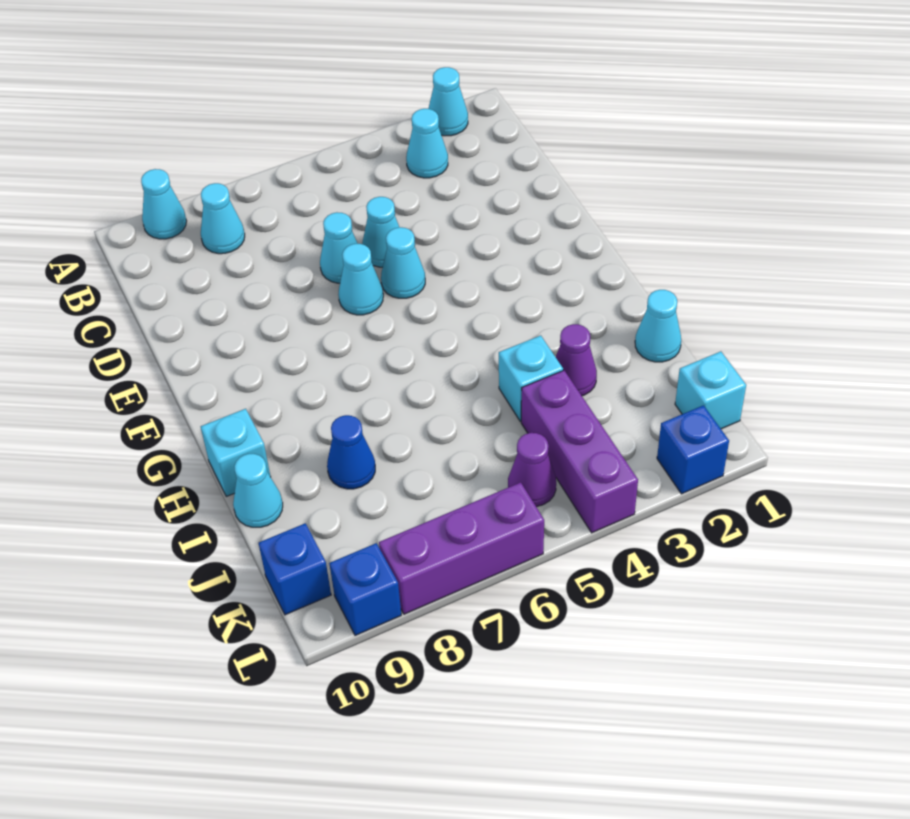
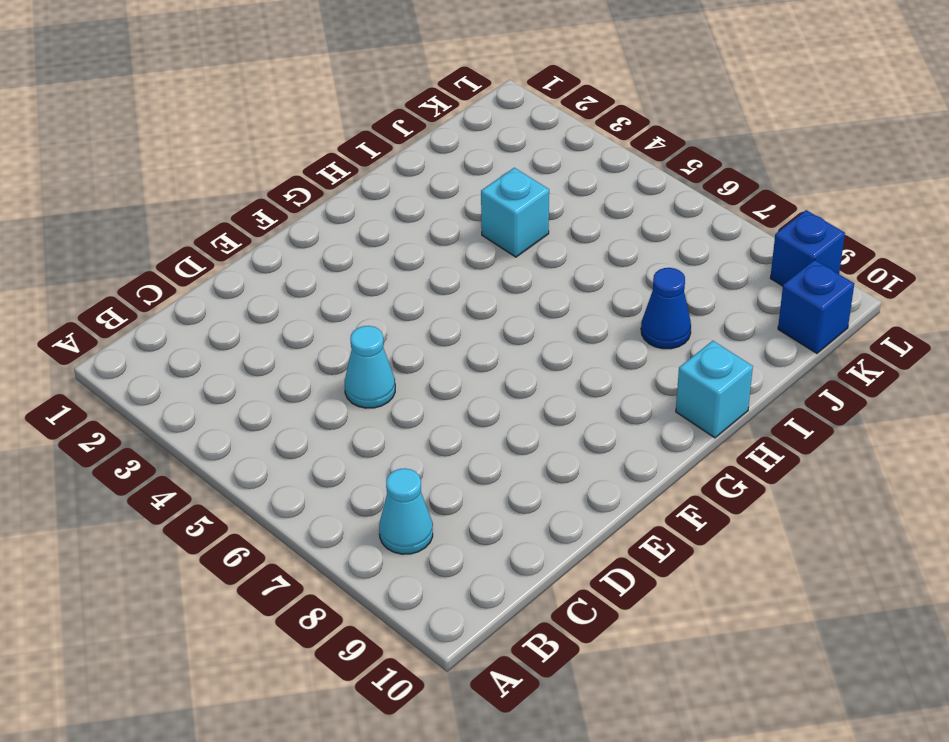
none -> cyan cone A2 level 1
none -> cyan cone A9 level 1
none -> cyan cone B3 level 1

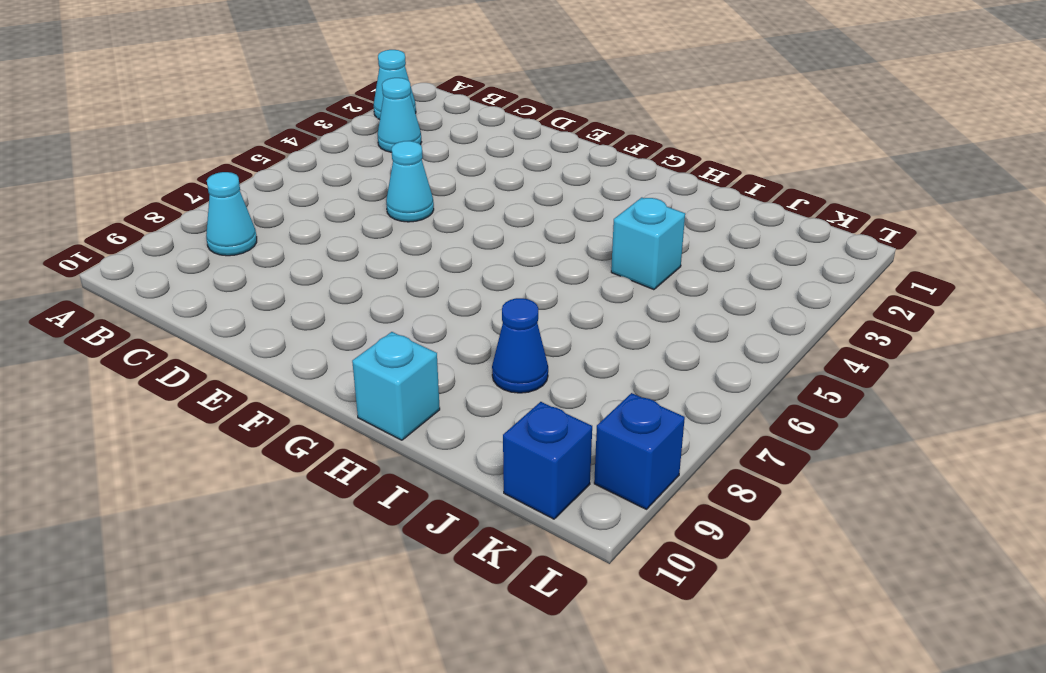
none -> cyan cone A9 level 1
none -> cyan cone D6 level 1
none -> cyan cone E5 level 1

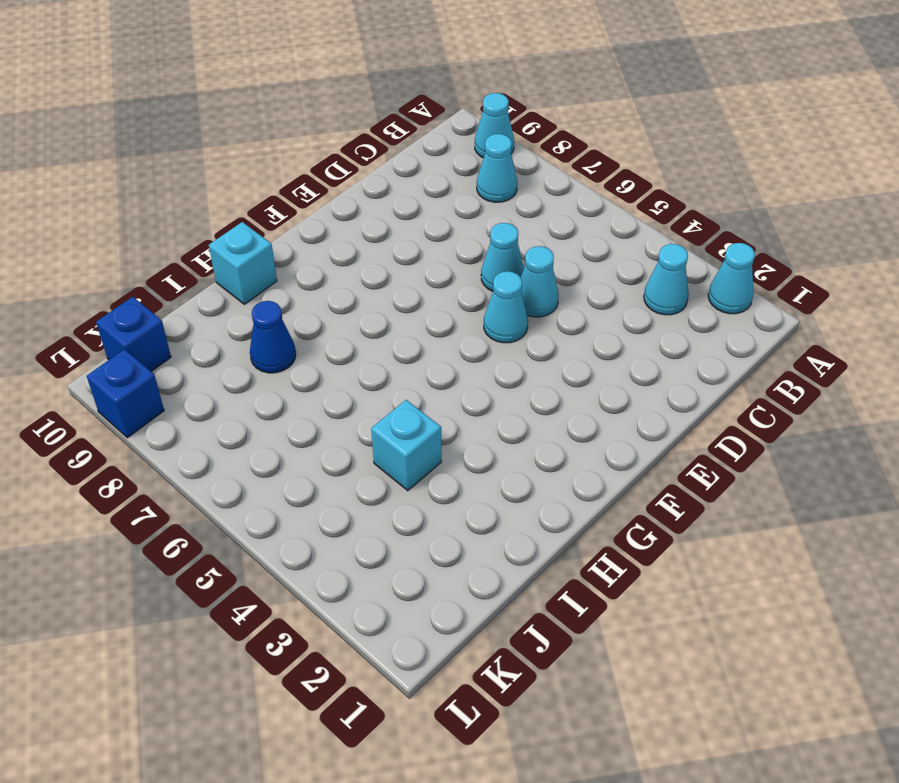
none -> cyan cone E6 level 1
none -> cyan cone I1 level 1
none -> purple cone I3 level 1

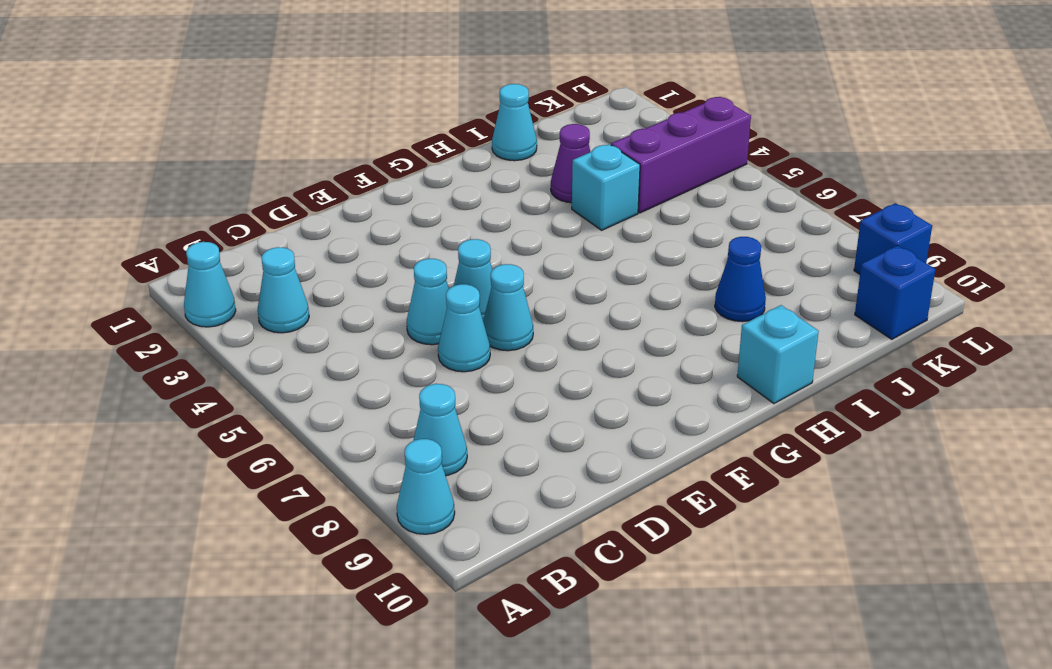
none -> cyan cone I10 level 1
none -> cyan brick K1 level 1
none -> purple cone K5 level 1

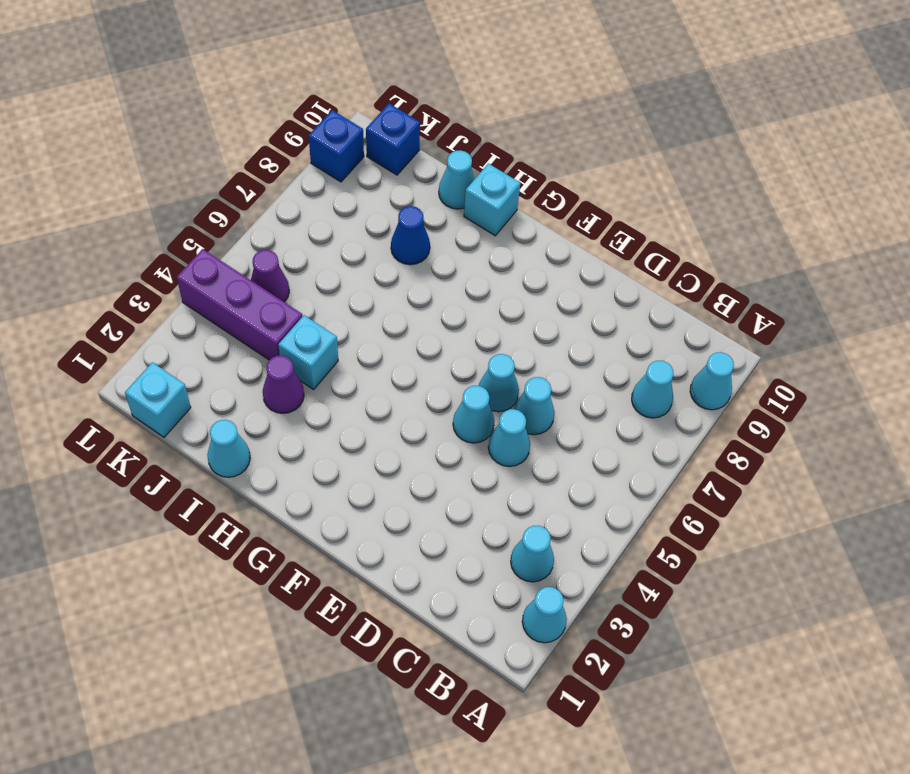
none -> blue brick L2 level 1
none -> purple brick L6:L8 level 1

